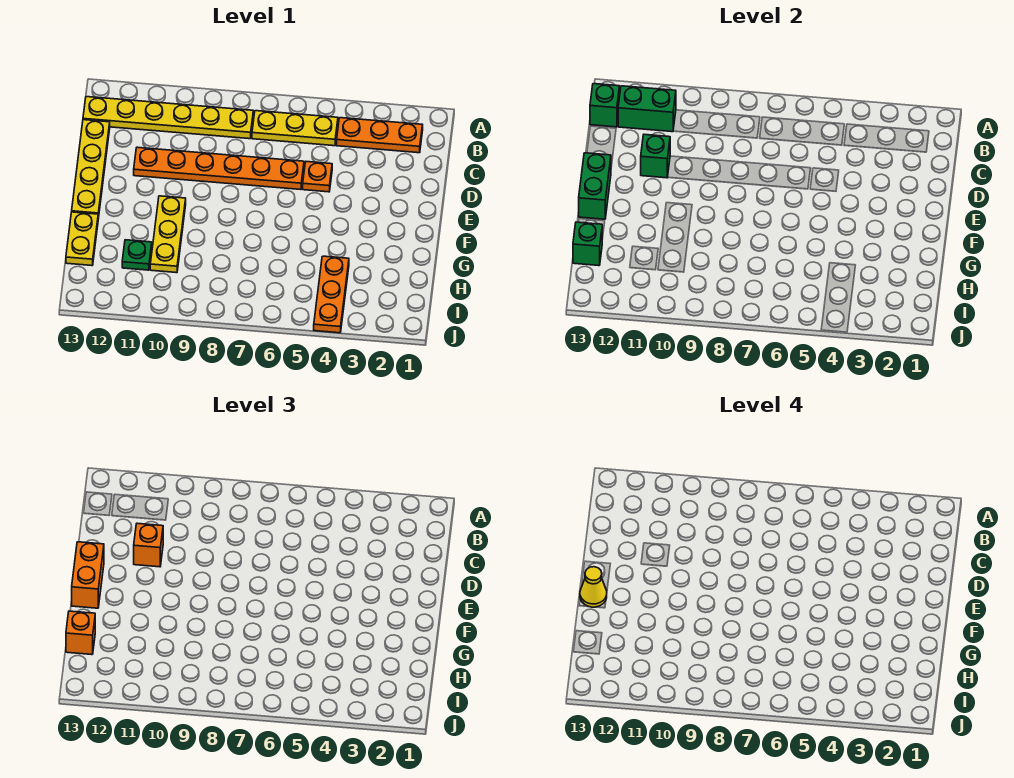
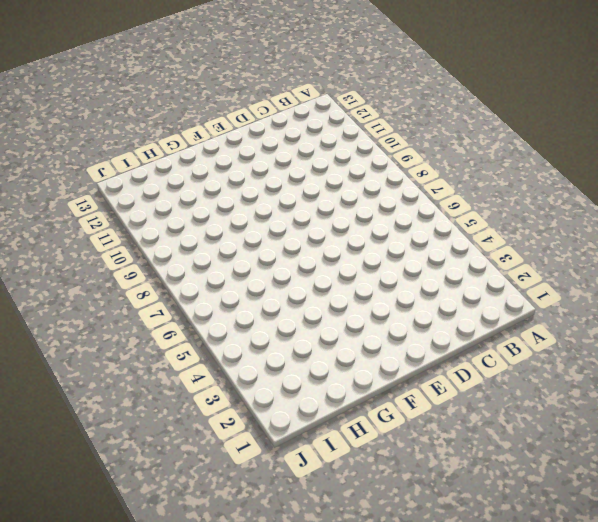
none -> orange plate B2:B4 level 1
none -> yellow plate B5:B7 level 1
none -> yellow plate B8:B13 level 1

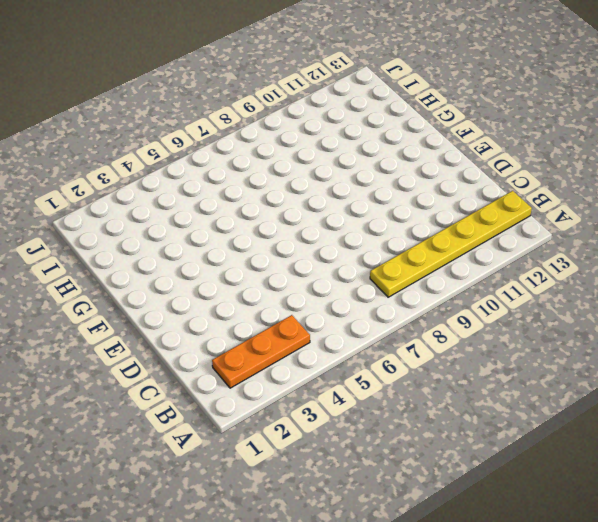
none -> yellow plate B5:B7 level 1
none -> yellow plate C13:F13 level 1
none -> orange plate D5 level 1

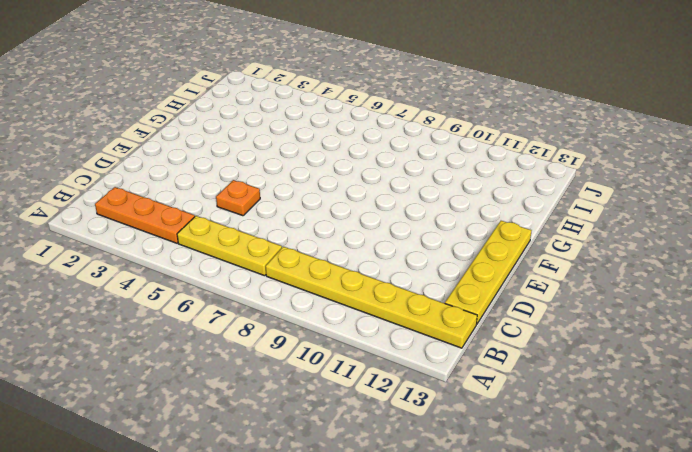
none -> orange plate D6:D11 level 1
none -> yellow plate F10:H10 level 1
none -> yellow plate G13:H13 level 1

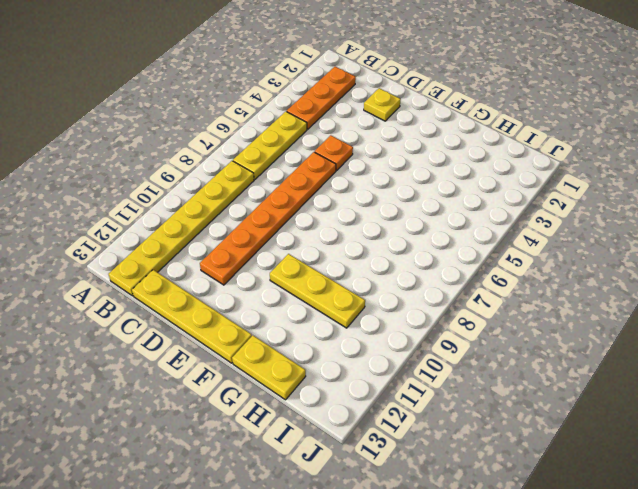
yellow plate D2 level 1 -> none
none -> orange plate H4:J4 level 1
none -> green plate H11 level 1
none -> green brick B11:B12 level 2

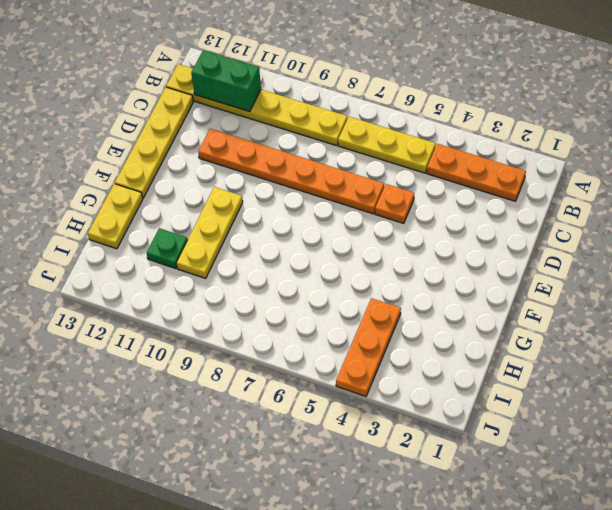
none -> green brick B13 level 2
none -> green brick D11 level 2
none -> green brick E13:F13 level 2

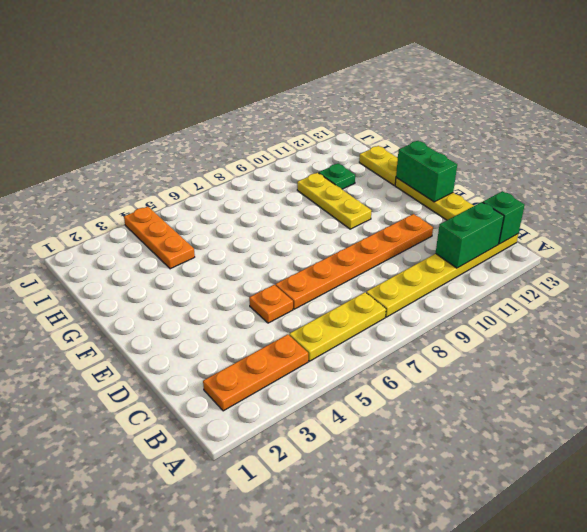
none -> green brick D11 level 2
none -> green brick H13 level 2
none -> orange brick D11 level 3

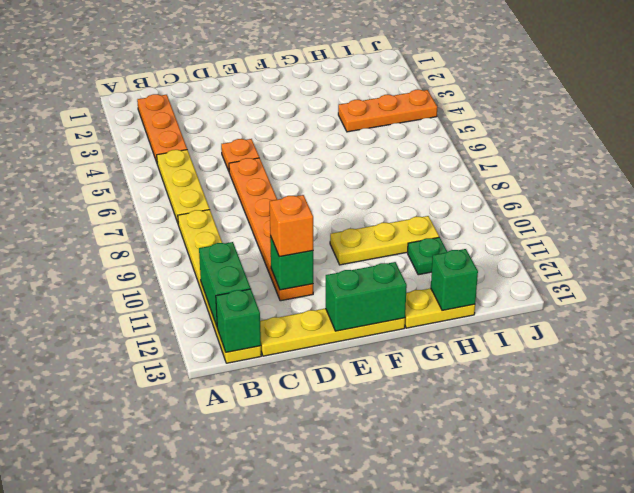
none -> orange brick E13:F13 level 3
none -> orange brick H13 level 3
none -> yellow cone F13 level 4

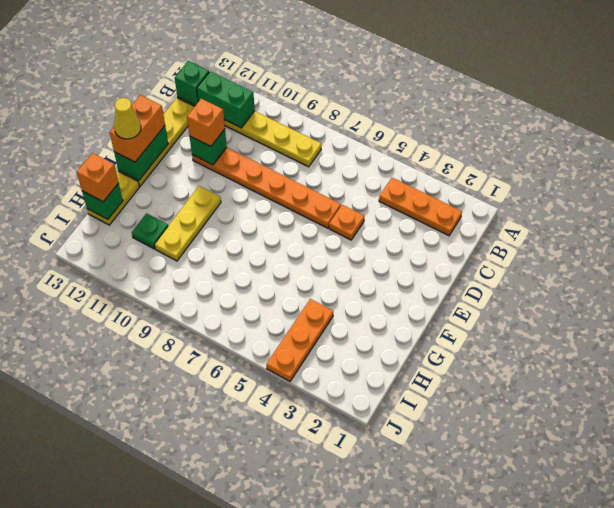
none -> yellow plate B5:B7 level 1

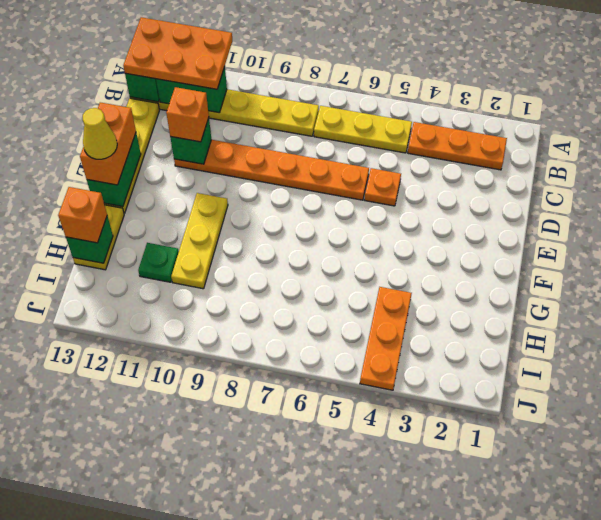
orange plate A11:B13 level 3 -> none

